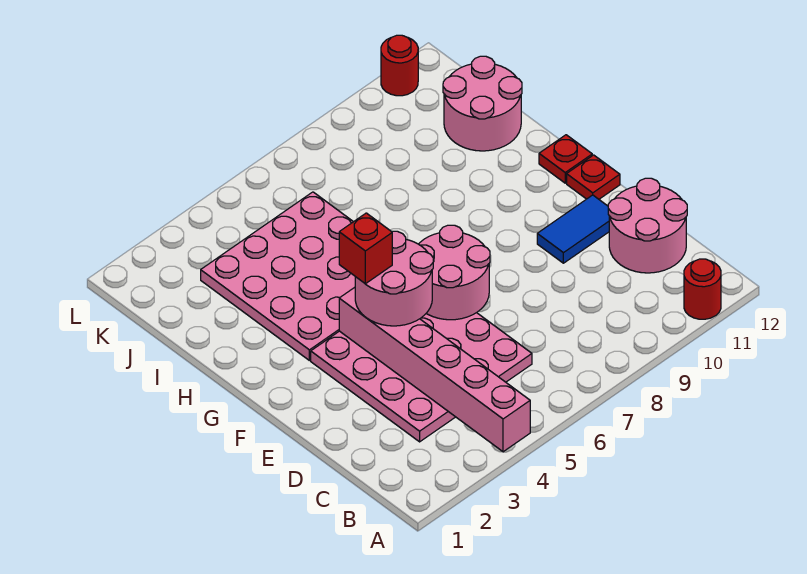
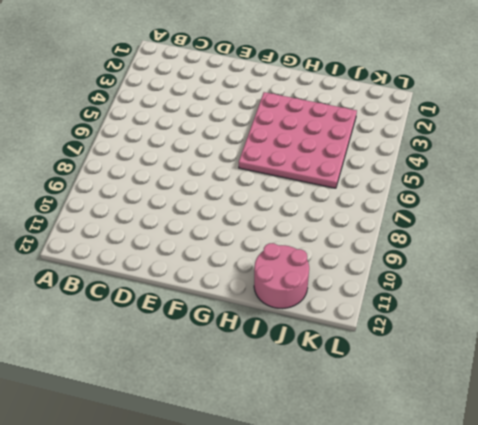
none -> red round brick A11 level 1
none -> pink plate C3:F6 level 1
none -> pink round brick C11:D12 level 1

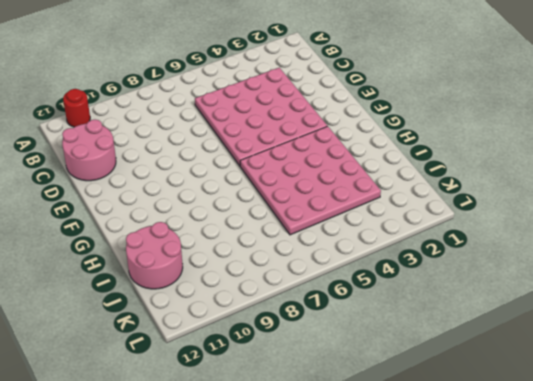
none -> blue tile E10:E11 level 1
none -> red plate F12 level 1
none -> red plate G12 level 1

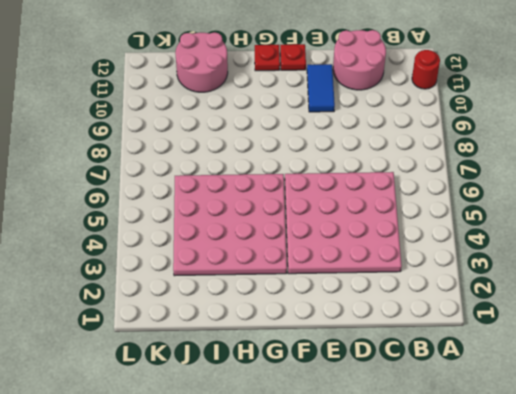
none -> red round brick L11 level 1
none -> pink brick A4:F4 level 2
none -> pink round brick E6:F7 level 2

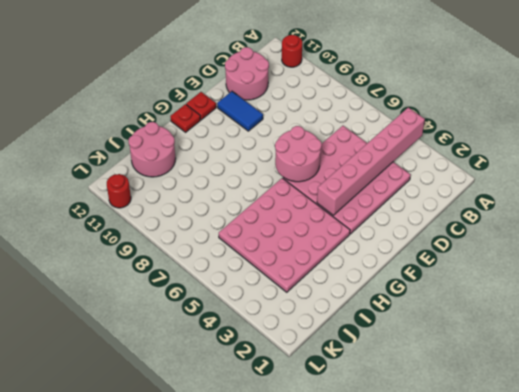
none -> pink round brick E4:F5 level 3
none -> red brick F4 level 4

